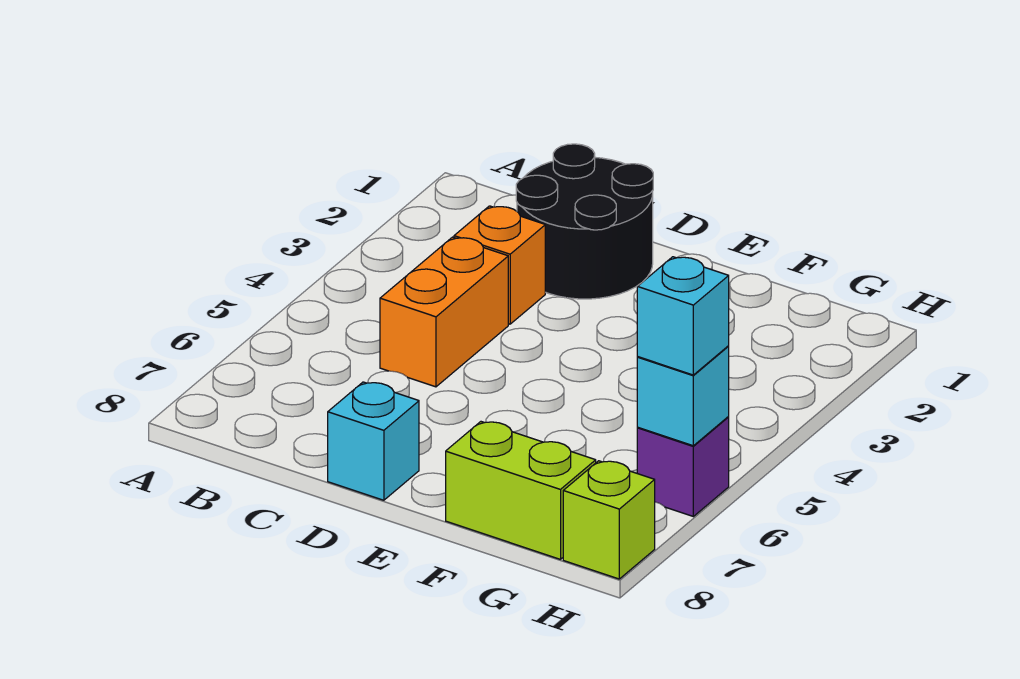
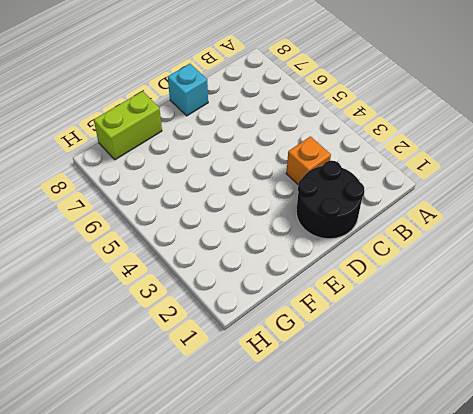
none -> orange brick C4:C5 level 1
none -> purple brick H6 level 1

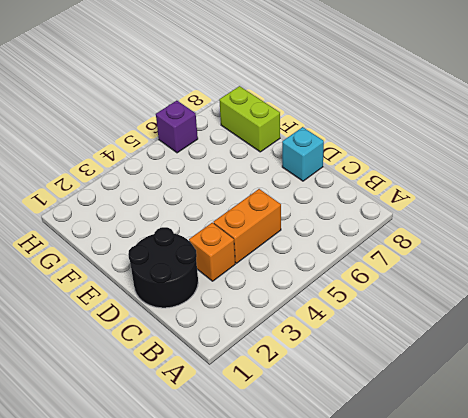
none -> lime brick H8 level 1
none -> cyan brick H6 level 2

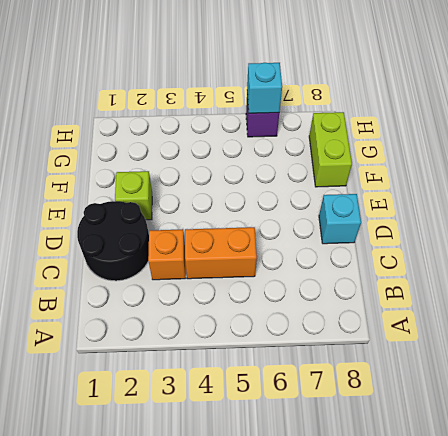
lime brick E2 level 1 -> lime brick H8 level 1
none -> cyan brick H6 level 3

